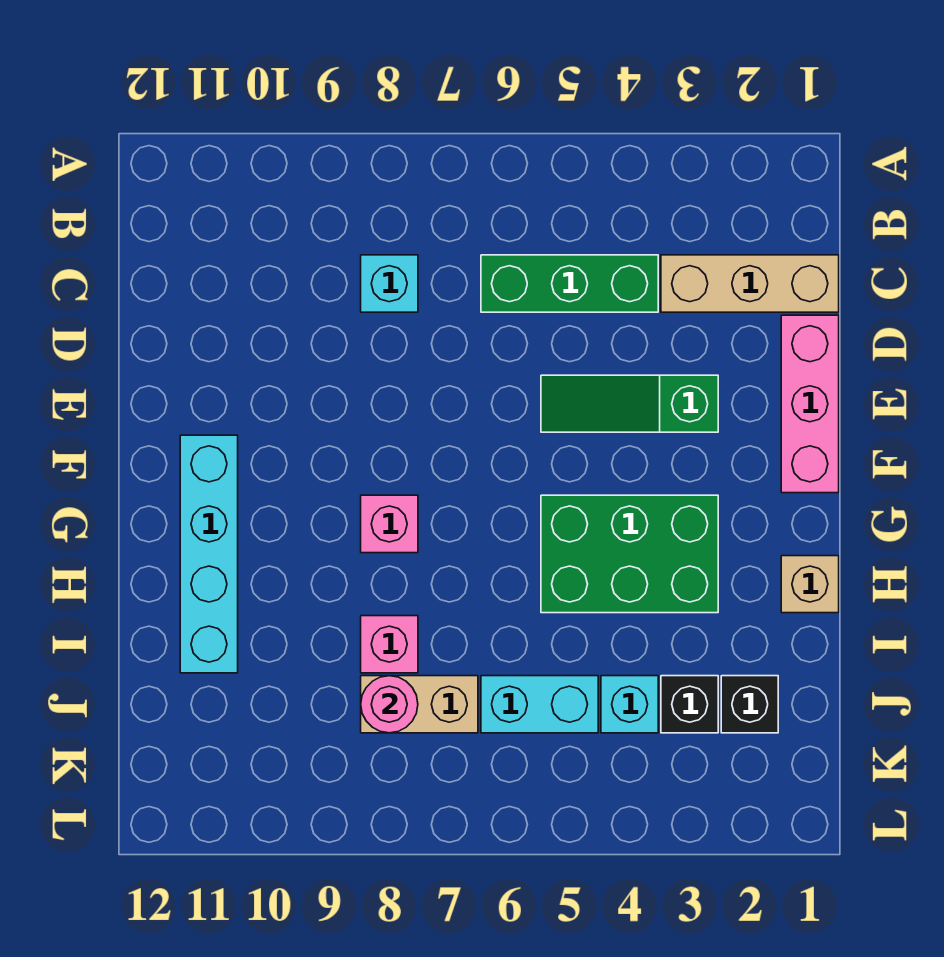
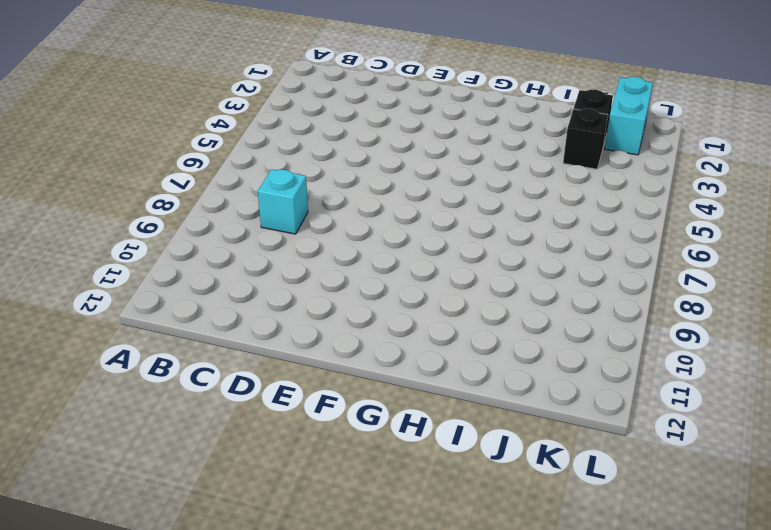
cyan brick K1:K2 level 1 -> cyan brick J5:J6 level 1
none -> tan brick C1:C3 level 1
none -> green brick C4:C6 level 1
none -> pink brick D1:F1 level 1

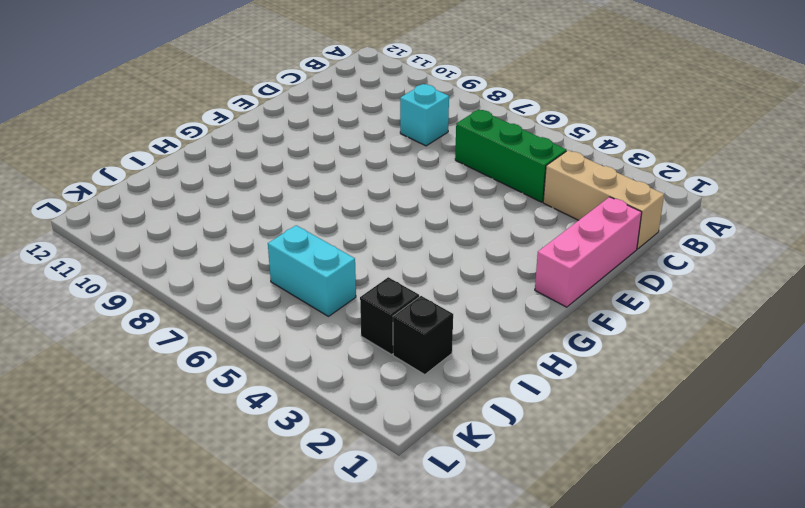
none -> green slope E3:E5 level 1 top 3
none -> cyan brick F11:I11 level 1
none -> green brick G3:H5 level 1

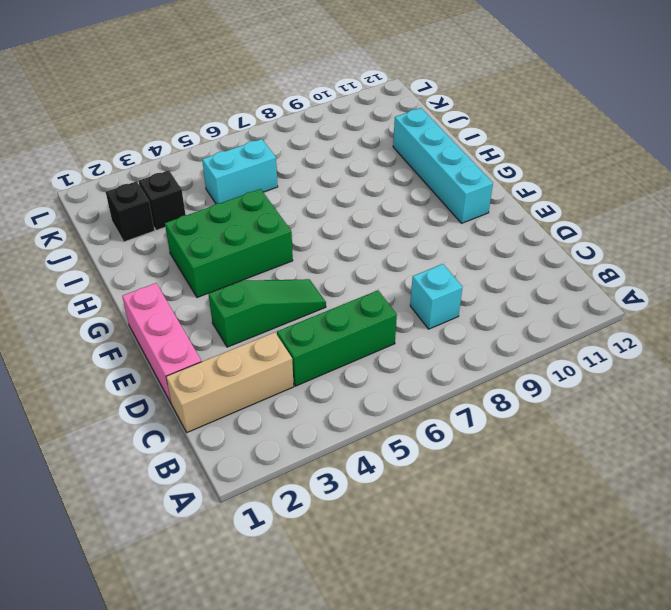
none -> pink brick G8 level 1
none -> tan brick H1 level 1
none -> pink brick I8 level 1

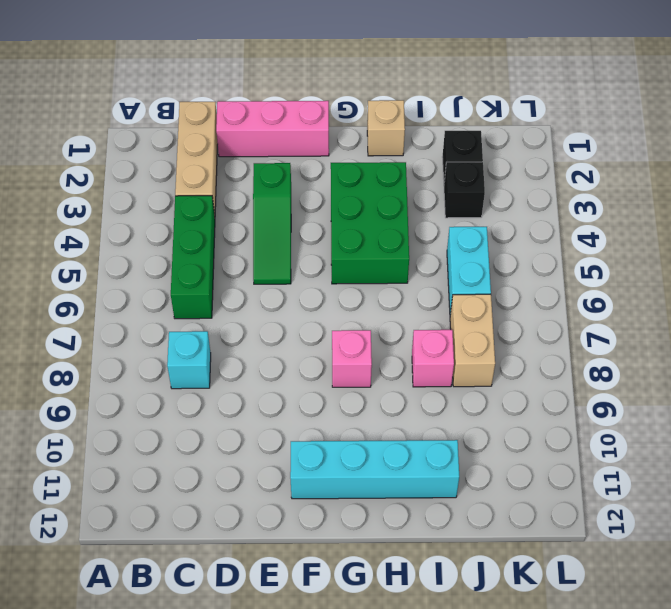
none -> cyan brick J4 level 1
none -> pink round brick J8 level 2

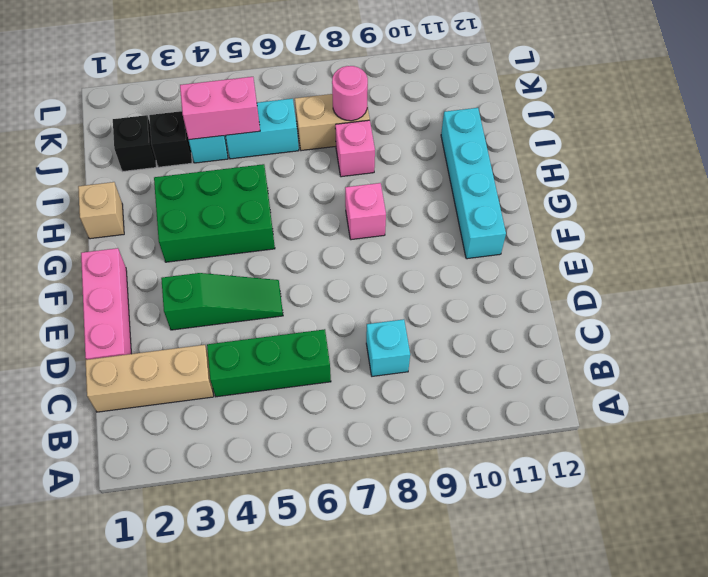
pink brick J4:J5 level 2 -> none

